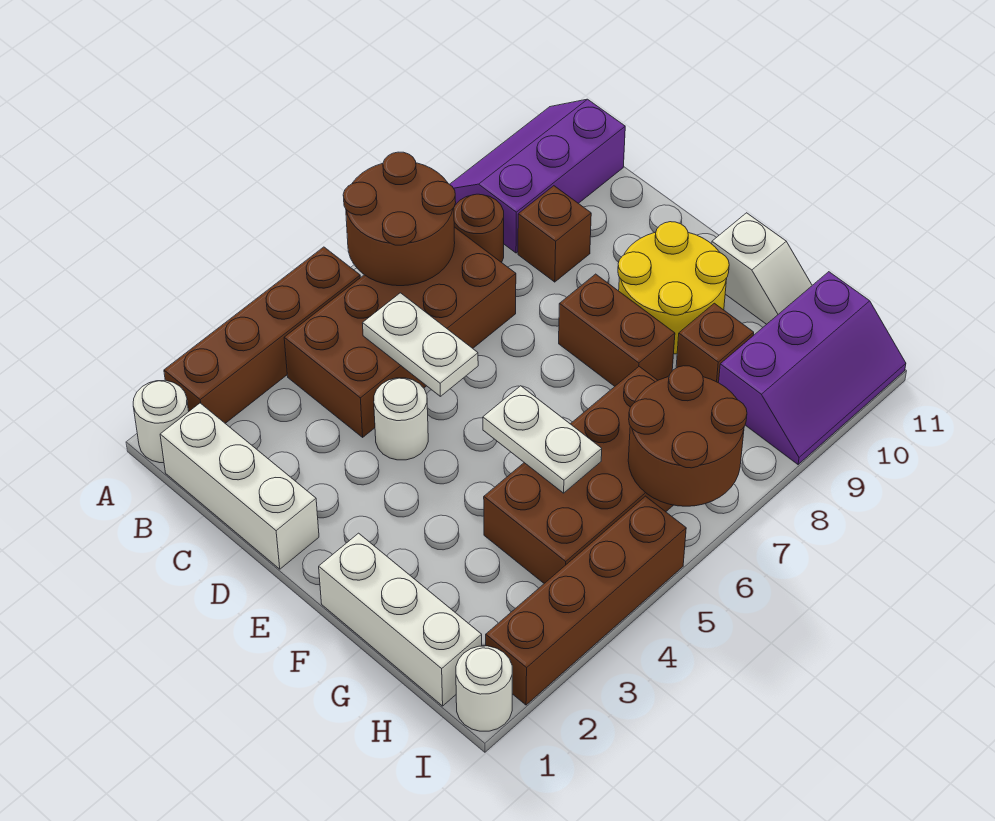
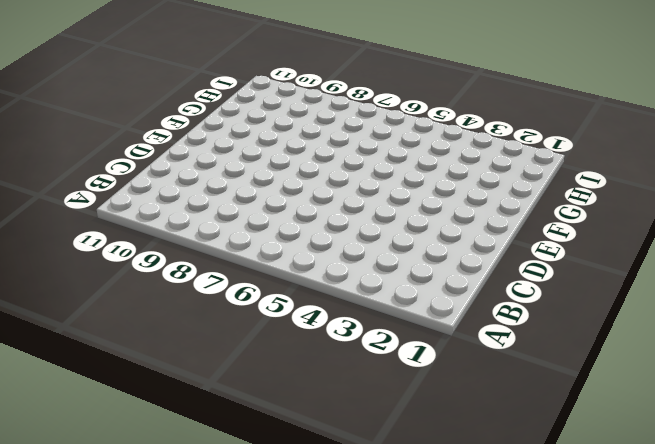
none -> white round brick A1 level 1
none -> brown brick A2:A5 level 1
none -> purple slope A9:B11 level 1 top B

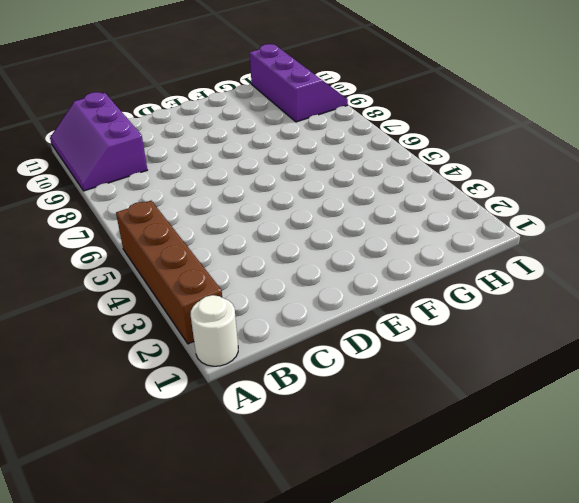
none -> white brick B1:D1 level 1
none -> brown brick B4:C7 level 1
none -> brown round brick B8 level 1

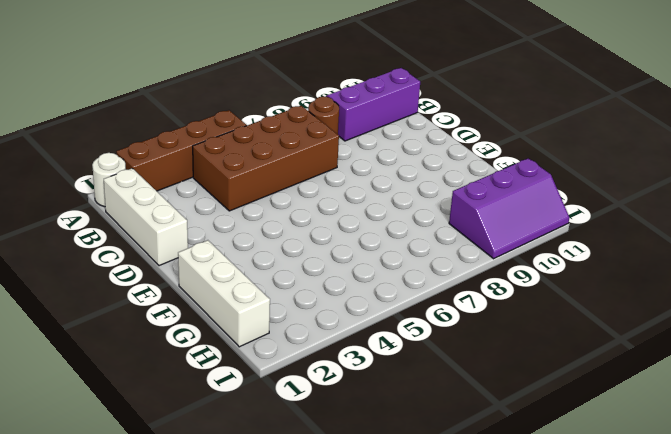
none -> brown brick C9 level 1
none -> white round brick D4 level 1
none -> brown brick E8:F8 level 1

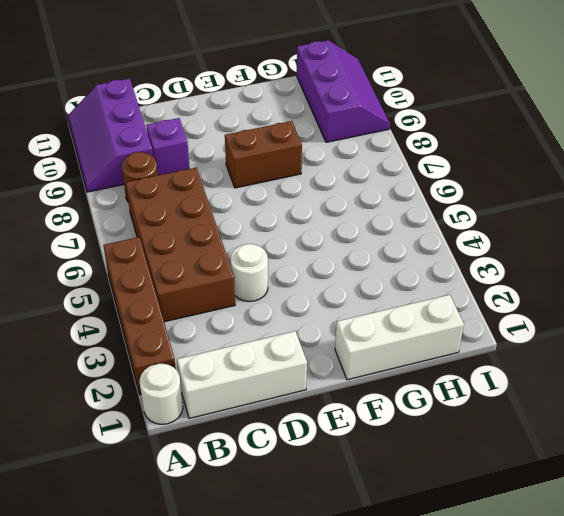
purple brick C9 level 1 -> brown brick C9 level 1
none -> yellow round brick E9:F10 level 1
none -> white slope F11:G11 level 1 top F
none -> brown brick G4:H7 level 1

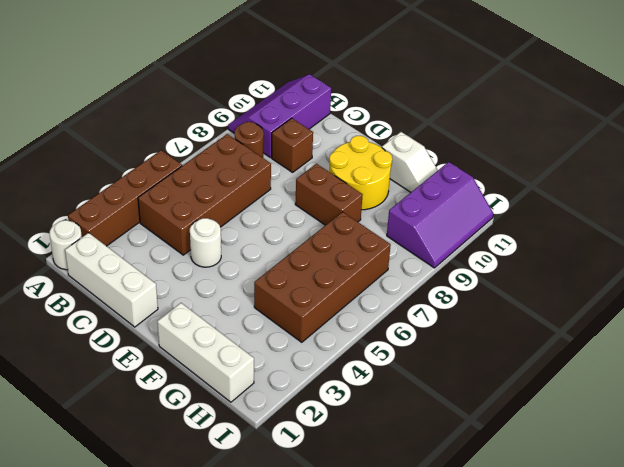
none -> brown brick G9 level 1
none -> white round brick I1 level 1
none -> brown brick I2:I5 level 1

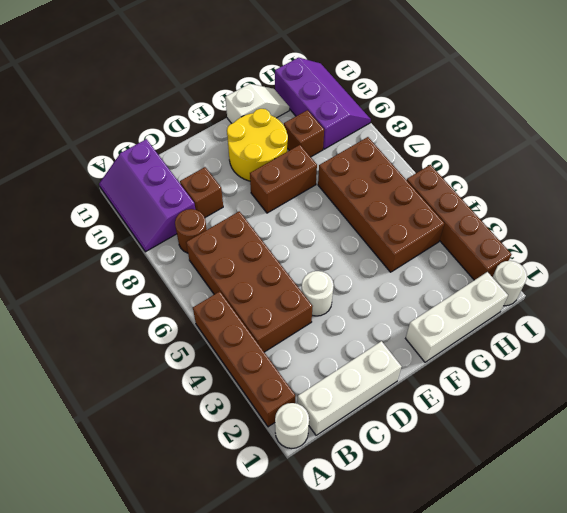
none -> brown round brick A6:B7 level 2
none -> white plate C5:D5 level 2
none -> white plate F5:G5 level 2

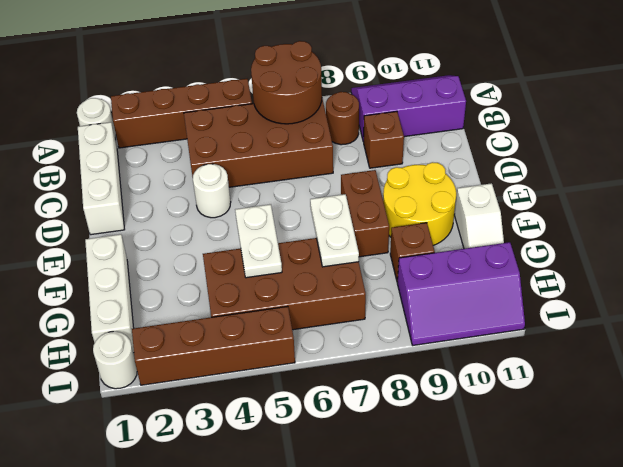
white plate F7:G7 level 2 -> white plate C5:D5 level 2
none -> brown round brick H6:I7 level 2

